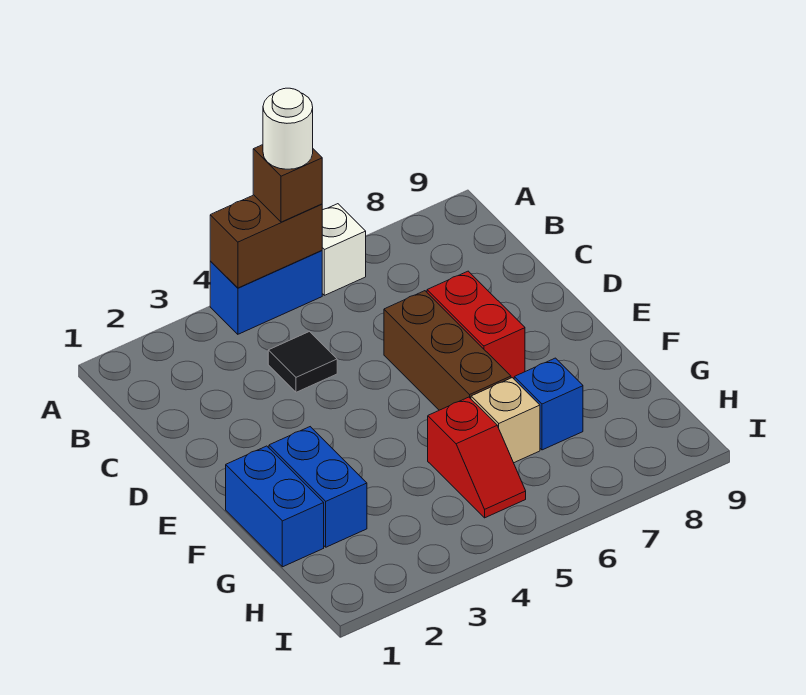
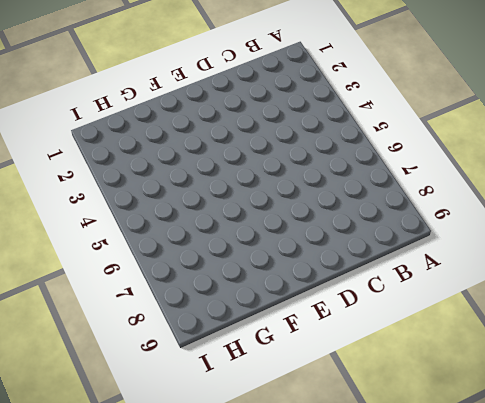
none -> blue brick A4:A5 level 1
none -> white brick A6 level 1
none -> black tile C4 level 1

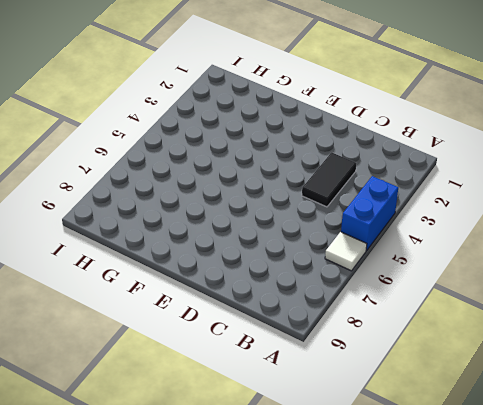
white tile A6 level 1 -> white brick A6 level 1
black tile C3:C4 level 1 -> black tile C4 level 1
none -> brown brick D6:F6 level 1
none -> red brick D7:E7 level 1
none -> blue brick F1:G1 level 1

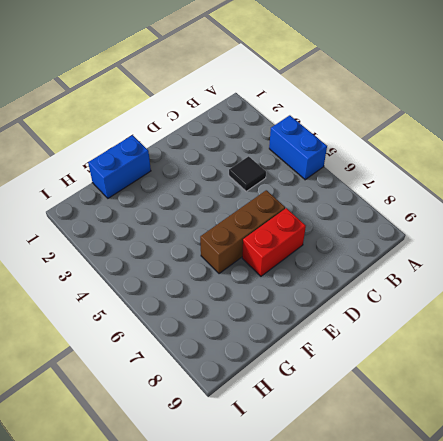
none -> white brick A6 level 1
none -> blue brick F2:G2 level 1
none -> red slope G5:H5 level 1 top G

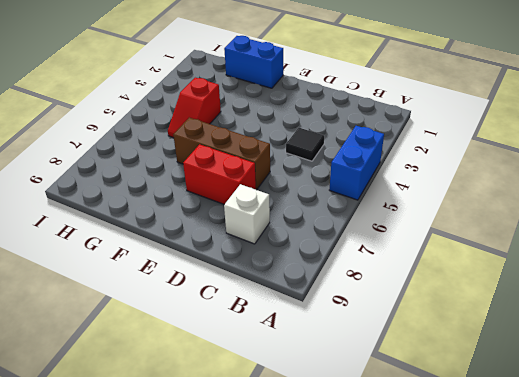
white brick C8 level 1 -> white brick A6 level 1
red slope G4:G5 level 1 top 4 -> red slope G5:H5 level 1 top G
none -> blue brick F2:G2 level 1
none -> tan brick G6 level 1
none -> blue brick G7 level 1

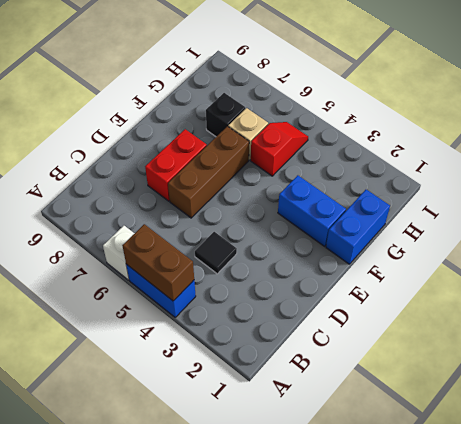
blue brick F2:F3 level 1 -> blue brick F2:G2 level 1
black brick G7 level 1 -> blue brick G7 level 1
none -> brown brick A5 level 3
none -> white round brick A5 level 4

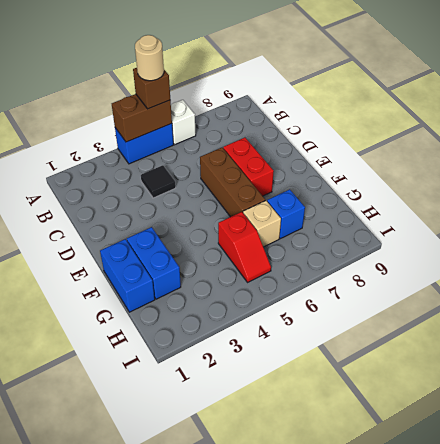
tan round brick A5 level 4 -> white round brick A5 level 4

